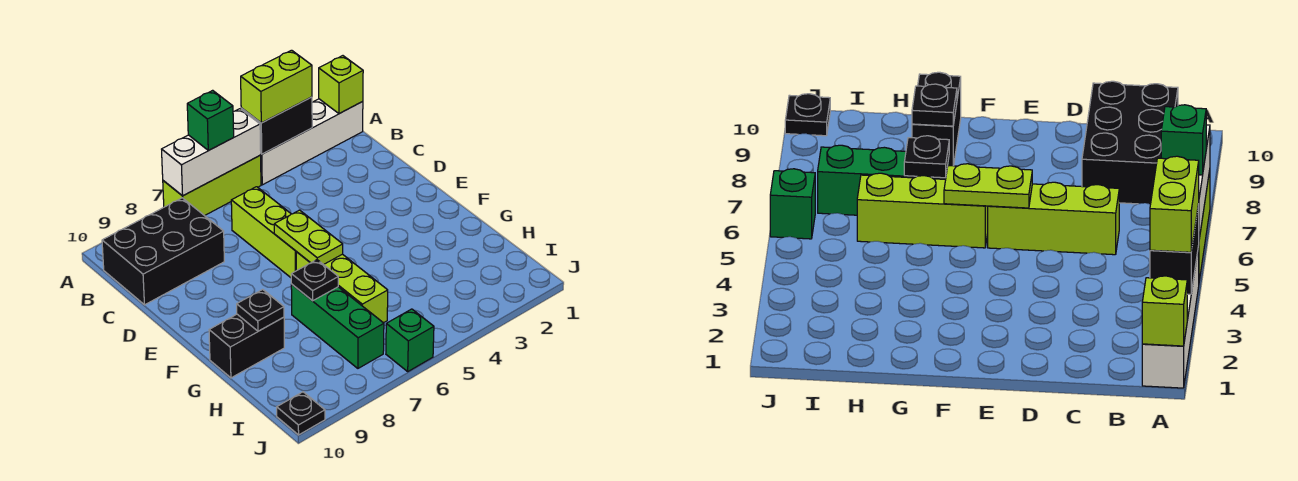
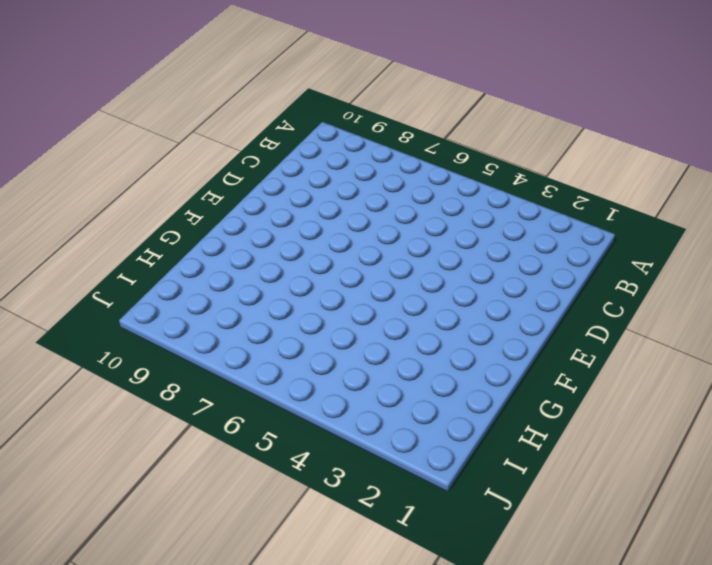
none -> white brick A1:A4 level 1
none -> lime brick A5:A7 level 1
none -> black brick B8:C10 level 1

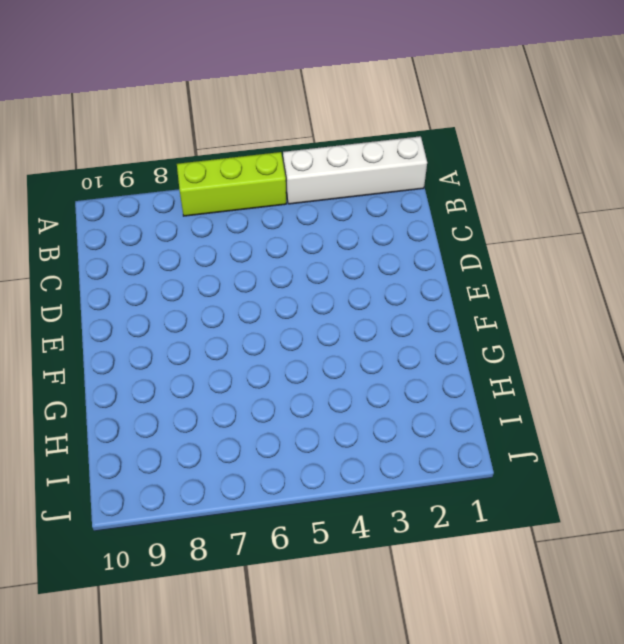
none -> black brick B8:C10 level 1
none -> lime brick C6:E6 level 1
none -> lime brick F6:H6 level 1

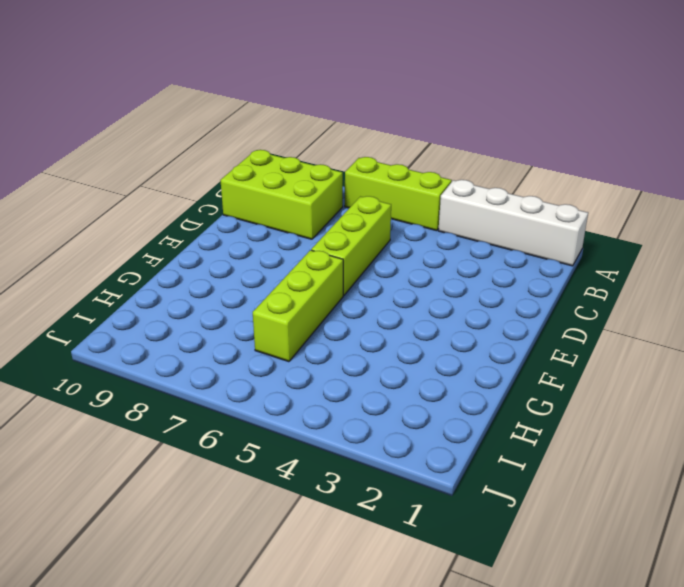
lime brick B8:C10 level 1 -> black brick B8:C10 level 1
none -> green brick G7:I7 level 1
none -> black brick G9:G10 level 1
none -> green brick J6 level 1

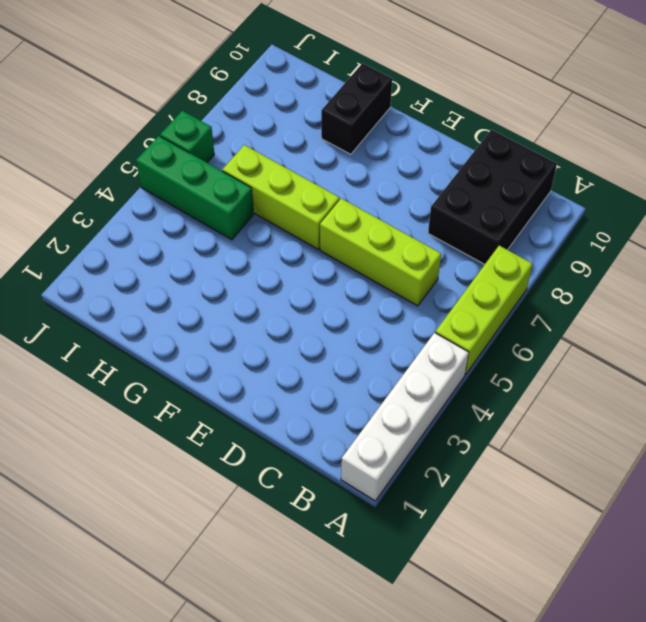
green brick H5:J5 level 1 -> green brick G7:I7 level 1
none -> black plate J10 level 1
none -> lime brick A1 level 2
none -> black brick A3:A4 level 2

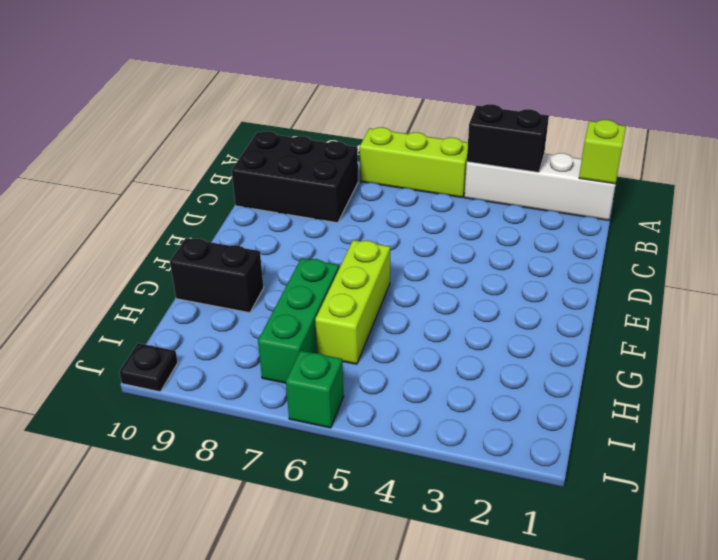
none -> lime brick C6:E6 level 1
none -> white brick A5:A7 level 2
none -> lime plate E6:F6 level 2

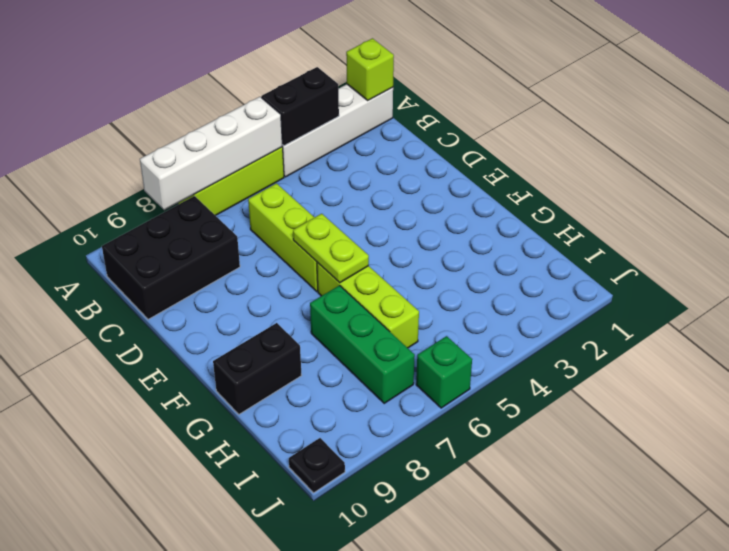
white brick A5:A8 level 2 -> white brick A5:A7 level 2
none -> black plate G7 level 2
none -> black plate G9 level 2
none -> lime brick A3:A4 level 3

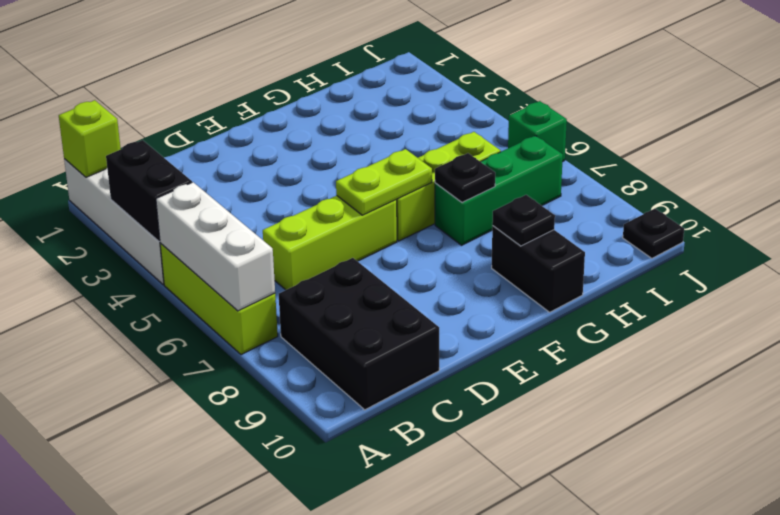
none -> lime brick A3:A4 level 3
none -> green brick A6 level 3

